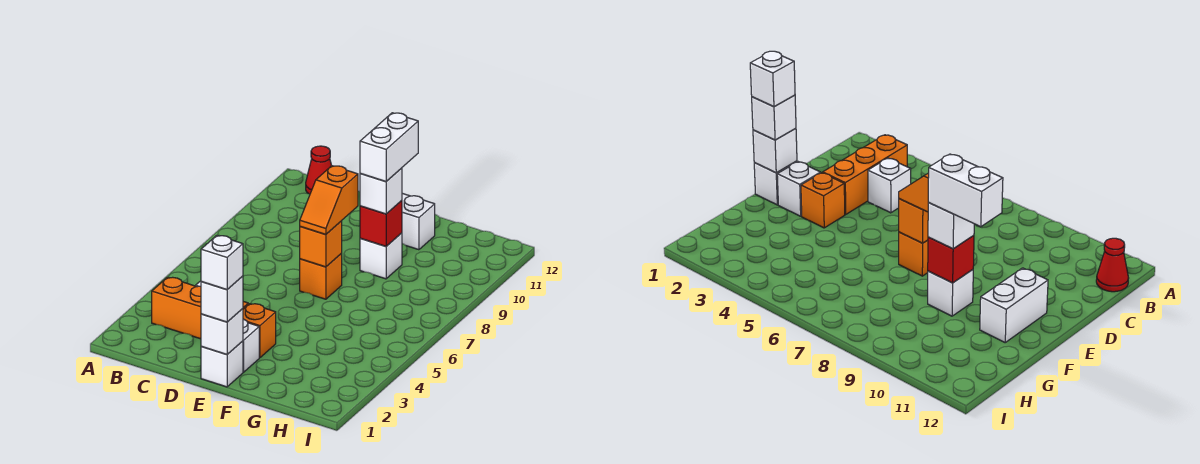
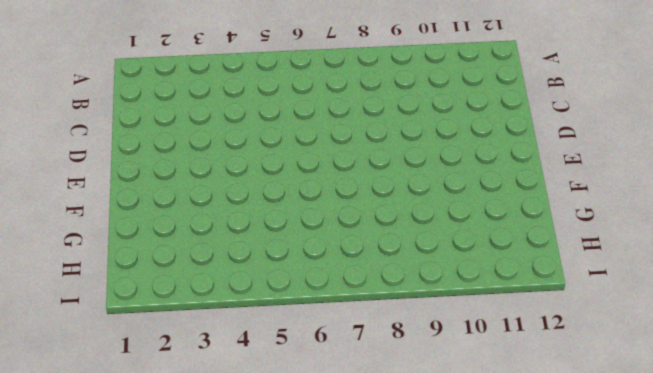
none -> orange brick B3:D3 level 1
none -> red cone B12 level 1
none -> white brick C4 level 1

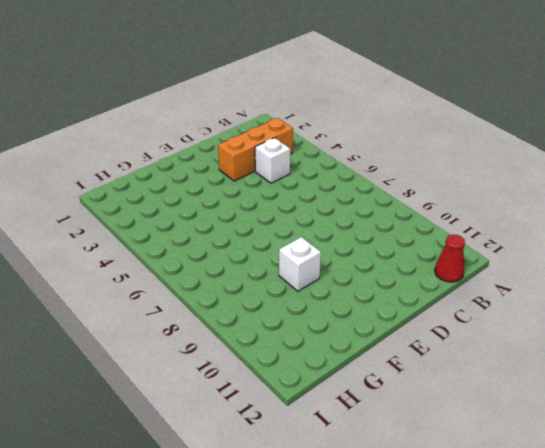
none -> white brick E1 level 1
none -> white brick E2 level 1
none -> orange brick E3 level 1

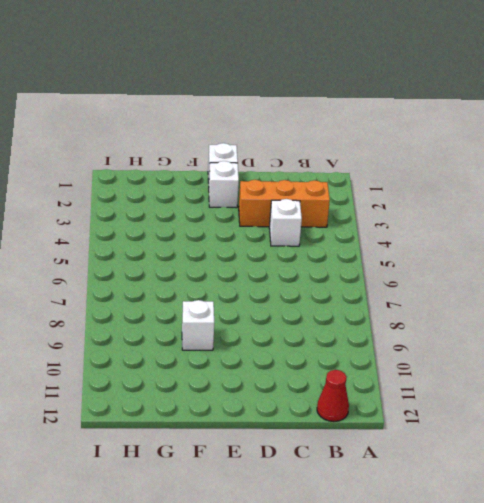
none -> orange brick E3 level 1
none -> orange brick E7 level 1
none -> white brick E11:F11 level 1

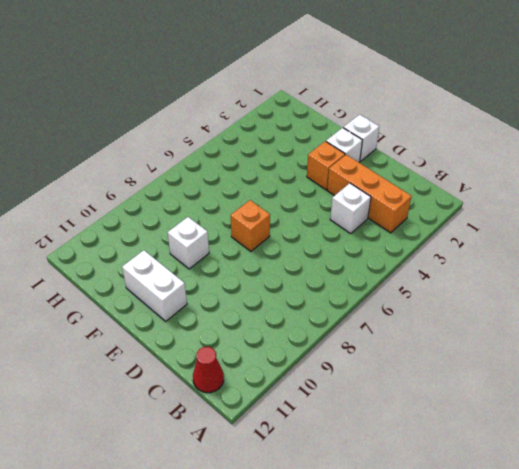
none -> white brick E1 level 2
none -> orange brick E7 level 2
none -> red brick F9 level 2

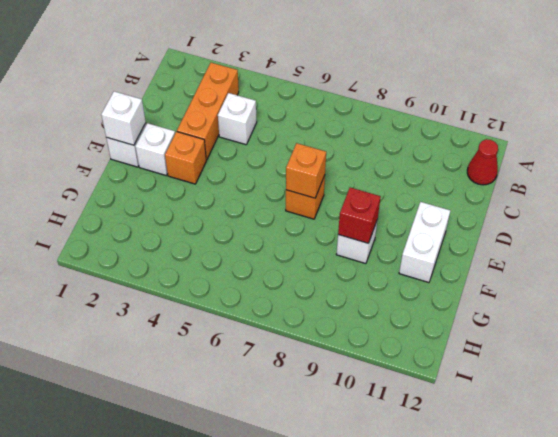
none -> white brick E1 level 3
none -> orange slope E7:E8 level 3 top 8
none -> white brick F9 level 3

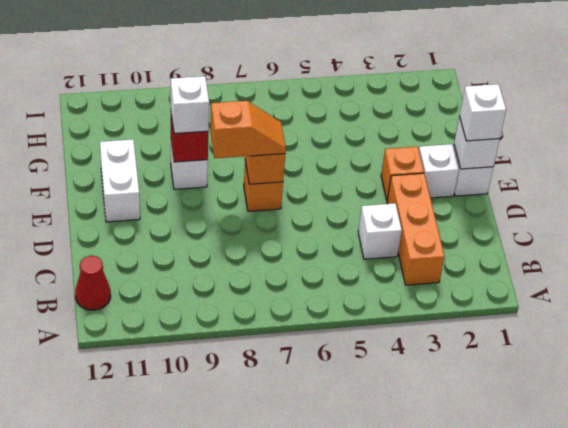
none -> white brick E1 level 4
none -> white brick F9:F10 level 4

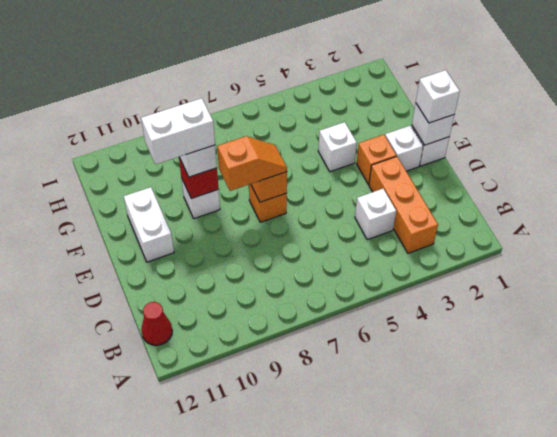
white brick F4 level 1 -> white brick E1 level 4

